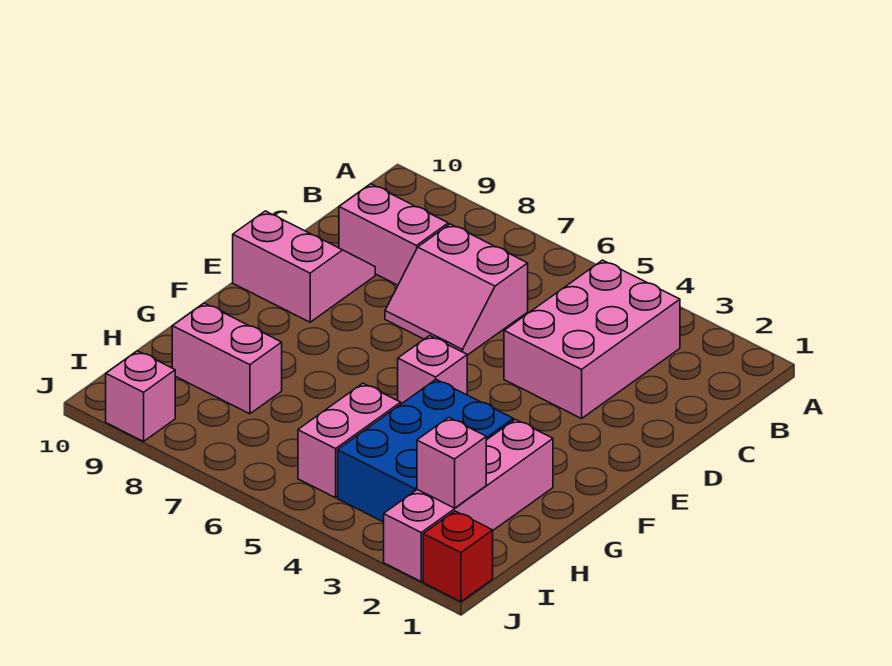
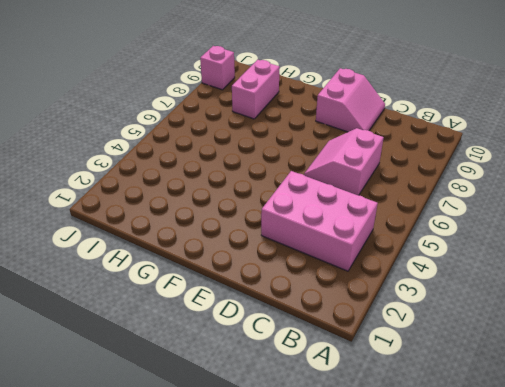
none -> pink brick C8:C9 level 1
none -> pink brick F5 level 1
none -> pink brick G2:J2 level 1

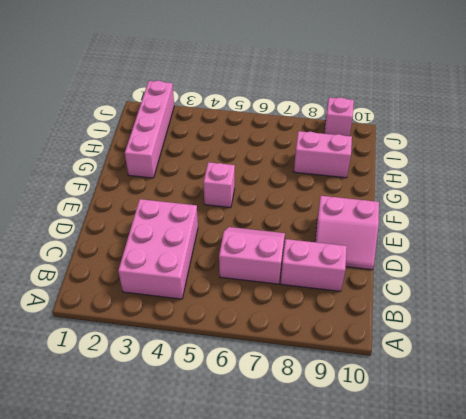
none -> blue brick G3:I4 level 1
none -> pink brick H5:I5 level 1
none -> red brick J1 level 1

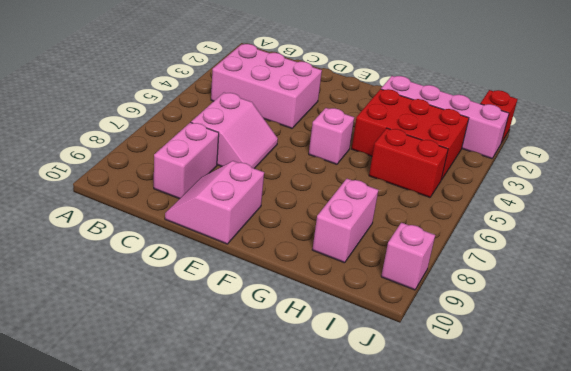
red brick G3:I4 level 1 -> blue brick G3:I4 level 1
red brick H5:I5 level 1 -> pink brick H5:I5 level 1
none -> pink brick I2 level 2

